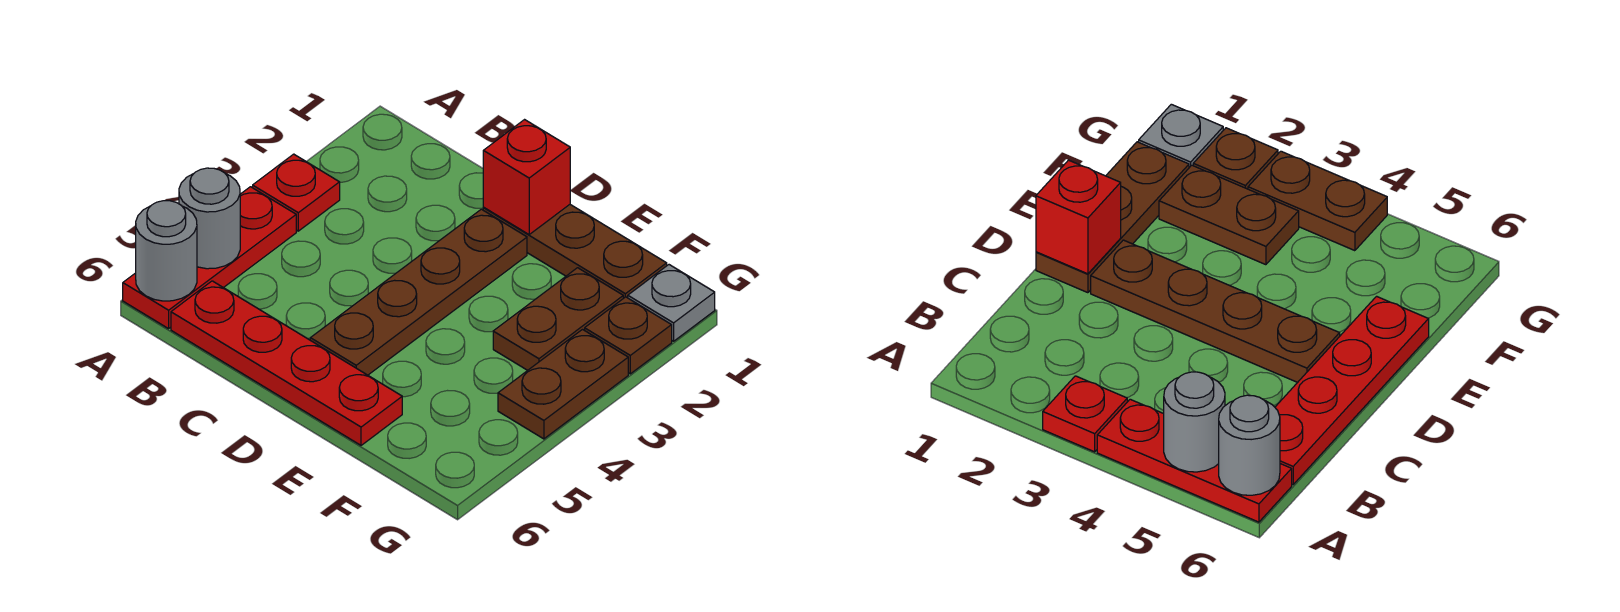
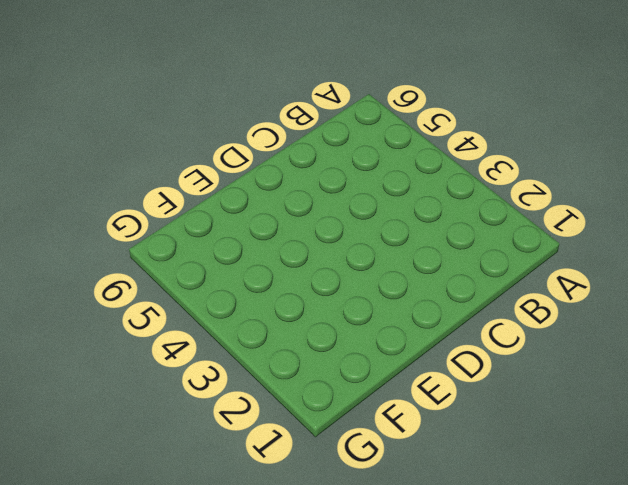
none -> red plate A3 level 1
none -> red plate A4:A6 level 1
none -> red plate B6:E6 level 1

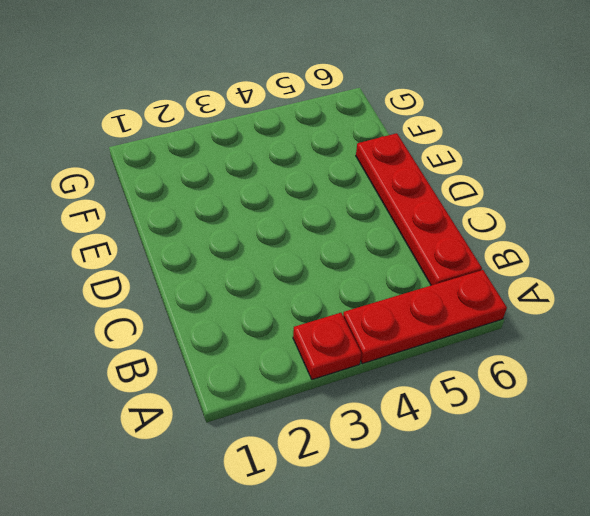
none -> brown plate D1:F1 level 1
none -> brown plate D2:D5 level 1
none -> brown plate F2:F3 level 1

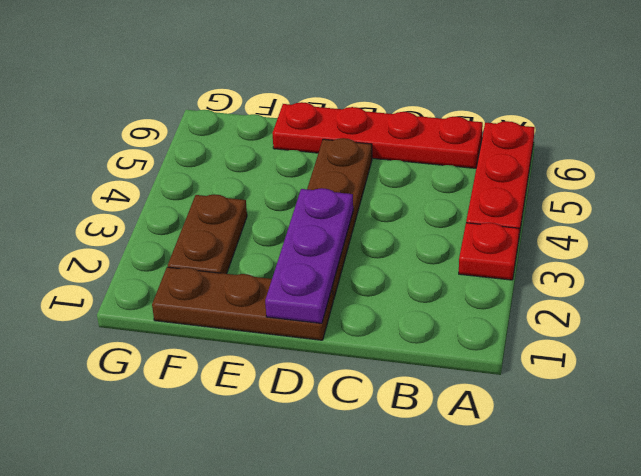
purple plate D1:D3 level 2 -> red brick D1 level 2
none -> grey plate G1 level 1
none -> brown plate G2 level 1
none -> brown plate G3:G4 level 1

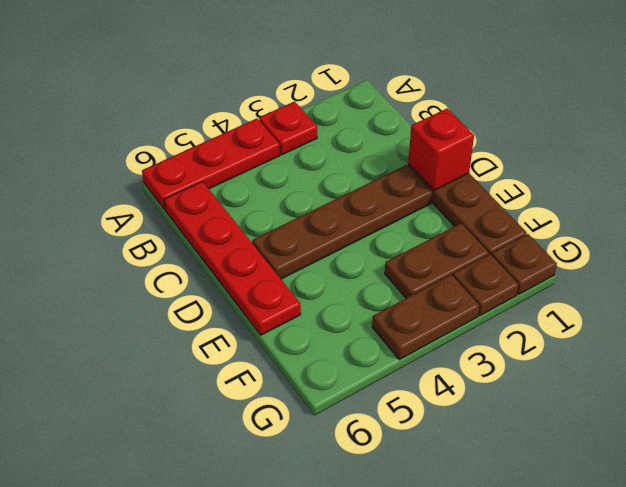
brown plate G1 level 1 -> grey plate G1 level 1
none -> grey round brick A5 level 2
none -> grey round brick A6 level 2

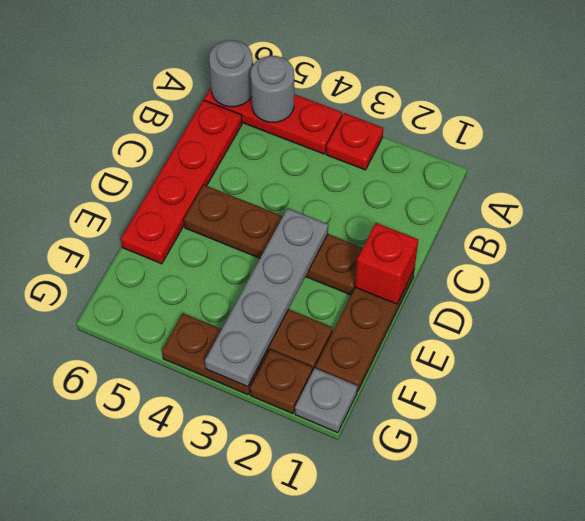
grey plate D3:G3 level 2 -> none

